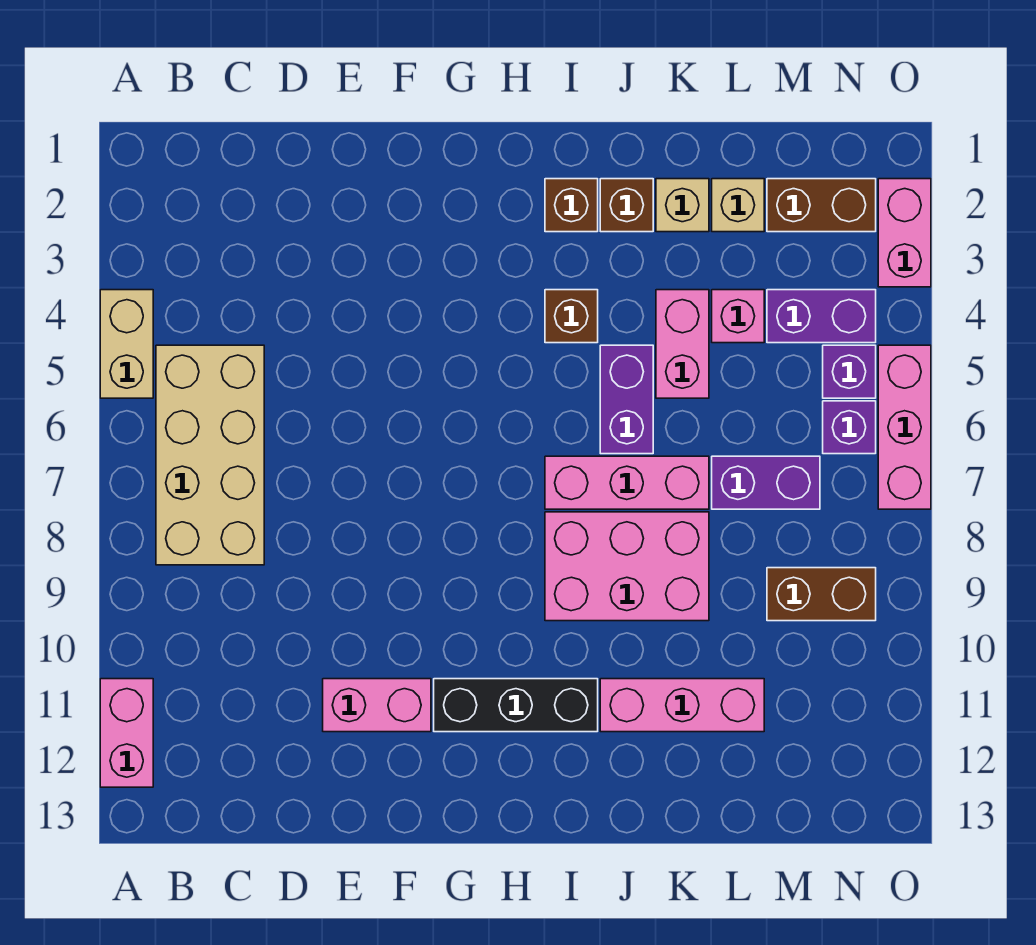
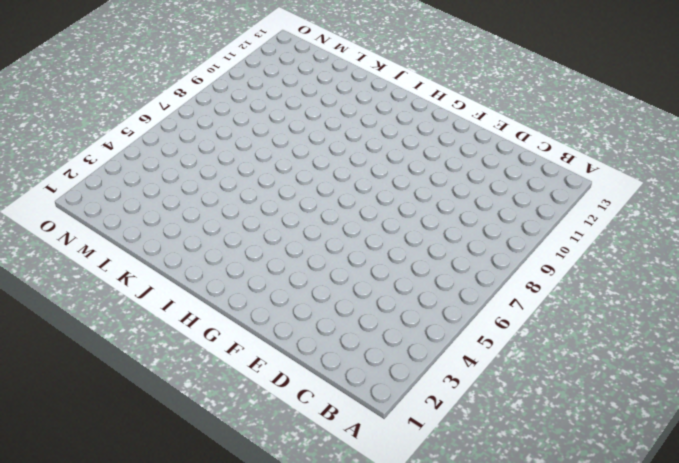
none -> tan brick A4:A5 level 1
none -> pink brick A11:A12 level 1
none -> tan brick B5:C8 level 1

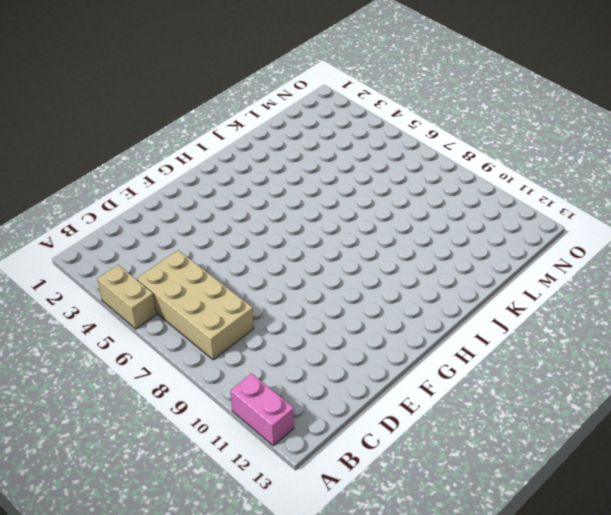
none -> pink brick E11:F11 level 1
none -> black brick G11:I11 level 1
none -> brown brick I2 level 1

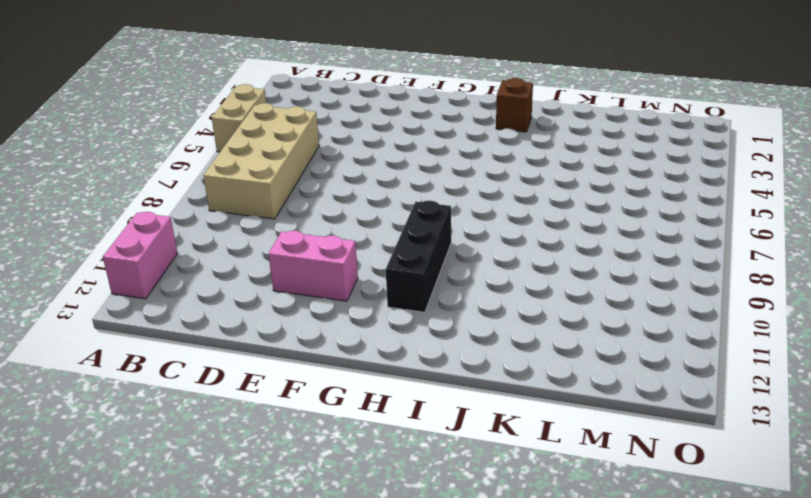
black brick H9:H11 level 1 -> black brick G11:I11 level 1
none -> brown brick I4 level 1
none -> pink brick I7:K7 level 1
none -> pink brick I8:K9 level 1

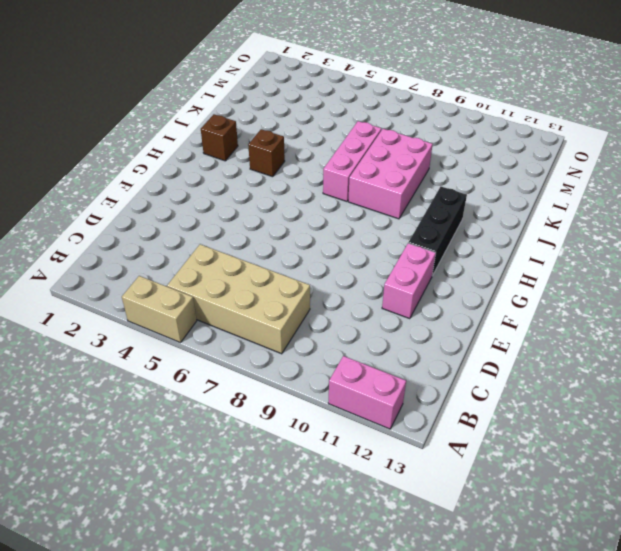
none -> brown brick J2 level 1
none -> purple brick J5:J6 level 1
none -> pink brick J11:L11 level 1

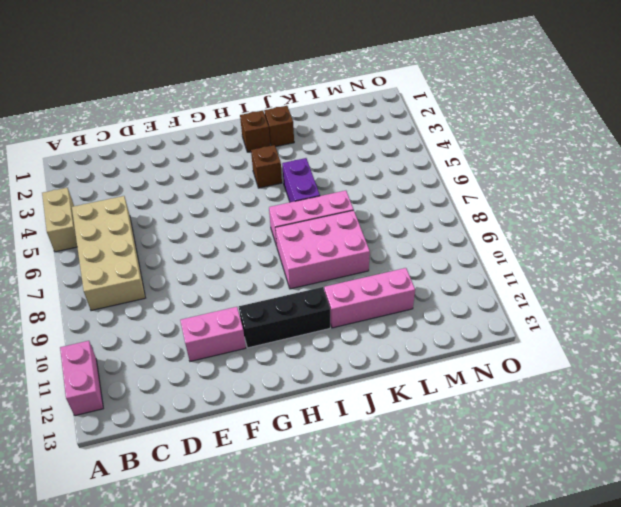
none -> tan brick K2 level 1
none -> pink brick K4:K5 level 1
none -> tan brick L2 level 1

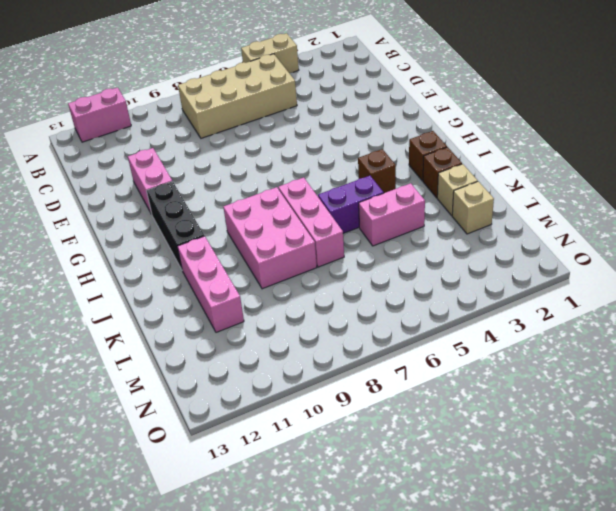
none -> pink brick L4 level 1
none -> purple brick L7:M7 level 1
none -> brown brick M2:N2 level 1

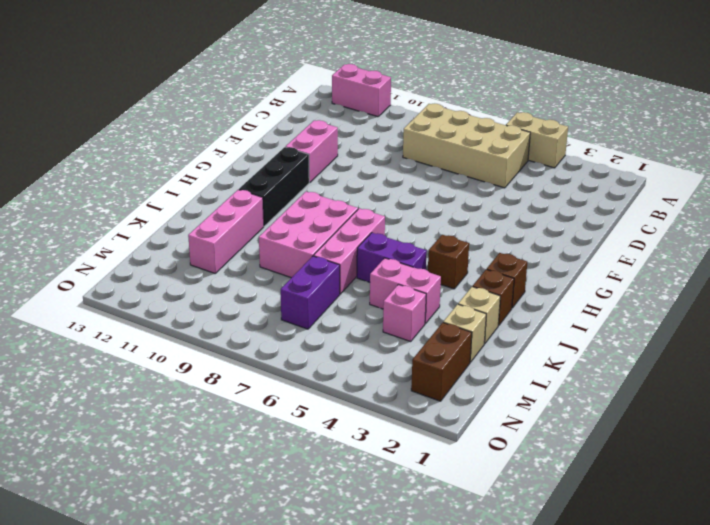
none -> purple brick M4:N4 level 1
none -> brown brick M9:N9 level 1
none -> purple brick N5 level 1

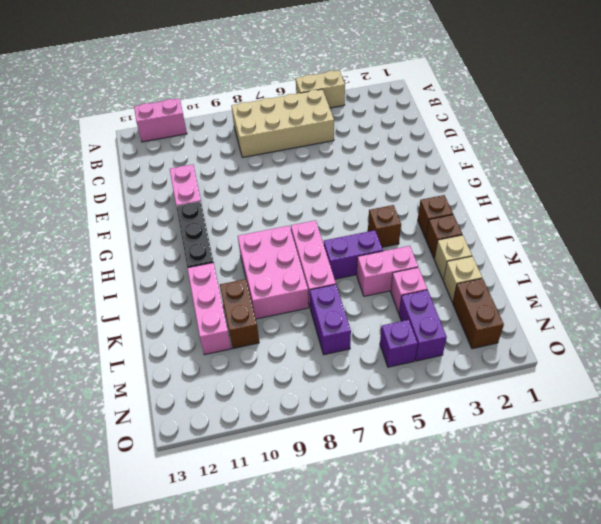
brown brick K10:L10 level 1 -> brown brick M9:N9 level 1
none -> purple brick N6 level 1
none -> pink brick O2:O3 level 1
none -> pink brick O5:O7 level 1

